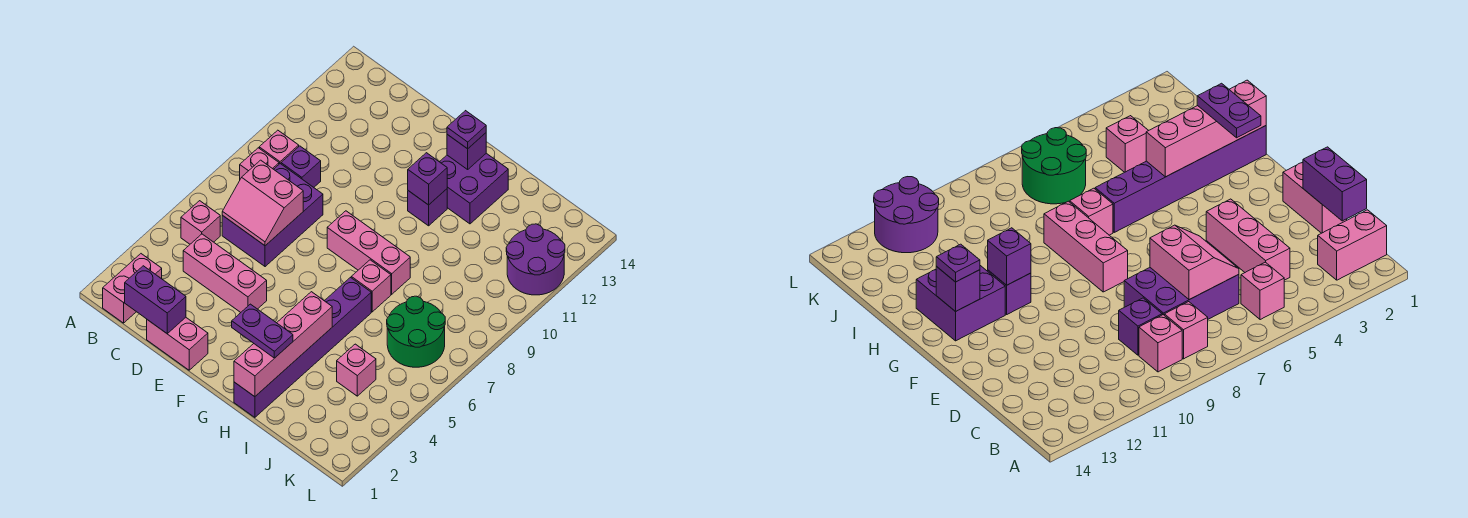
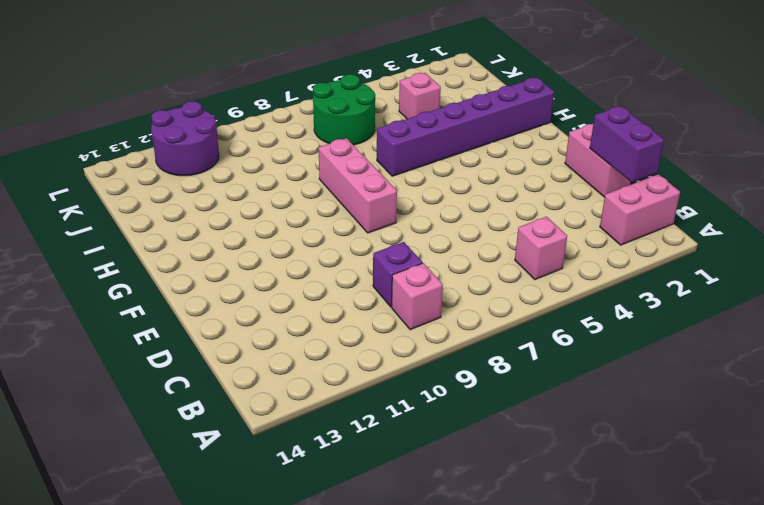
none -> pink brick B8 level 1
none -> pink brick C4:E4 level 1
none -> purple brick C6:D8 level 1

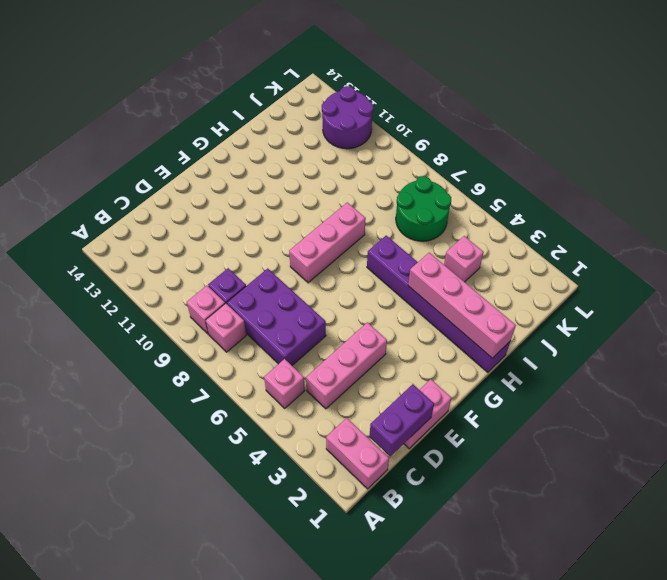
none -> purple brick G11 level 1
none -> purple brick G12:H13 level 1
none -> pink brick H7 level 1

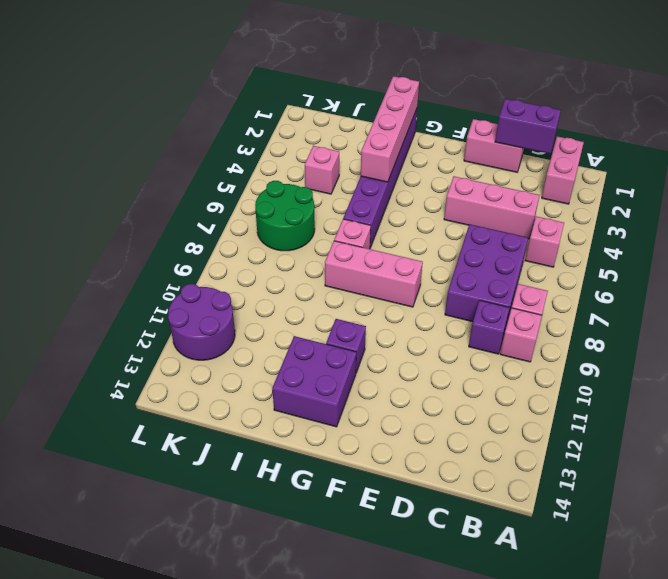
none -> pink slope C6:D7 level 2 top 7
none -> purple brick G11 level 2
none -> purple brick G13 level 2

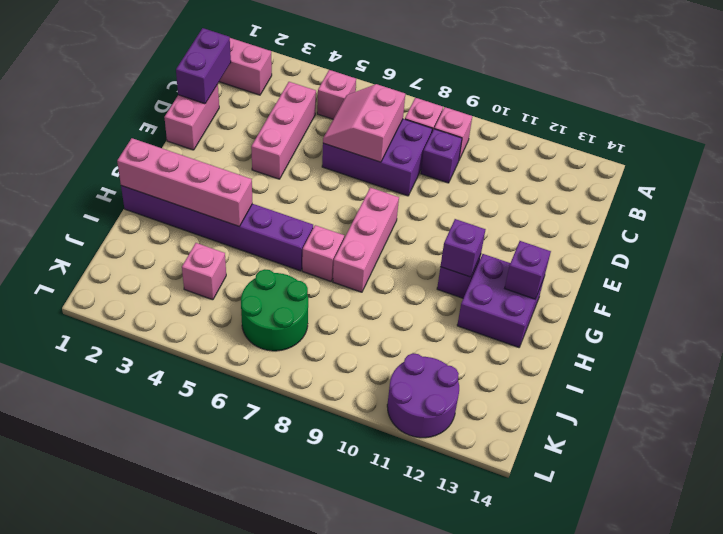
none -> purple plate G2:H2 level 3
none -> purple plate G13 level 3

